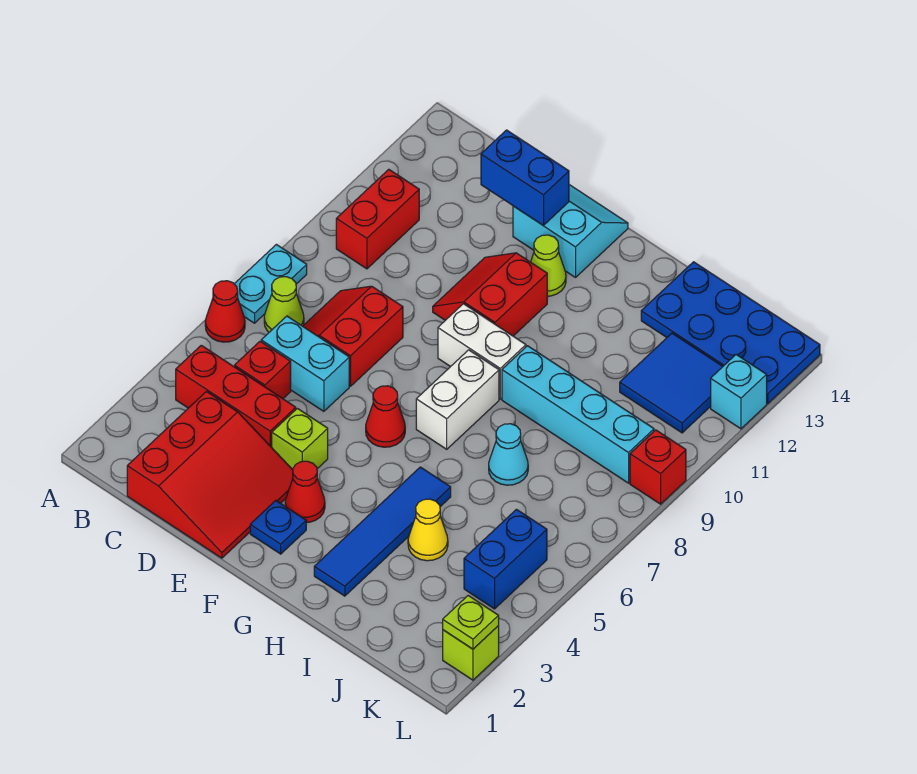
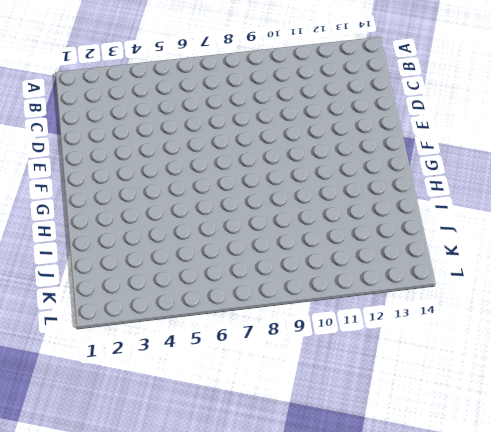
none -> red cone A6 level 1
none -> cyan plate A7:A8 level 1
none -> red brick B4:D4 level 1
none -> lime cone B7 level 1

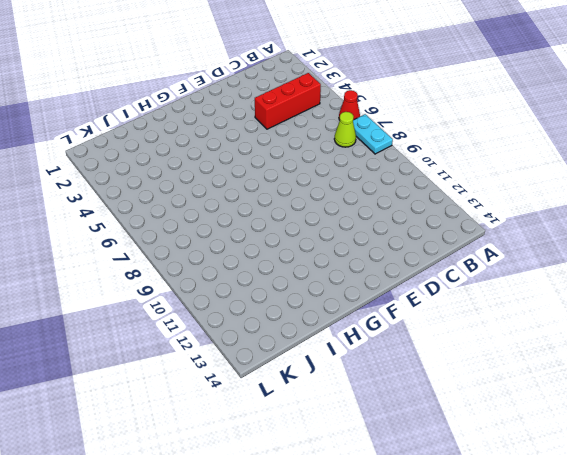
none -> red brick B10:B11 level 1
none -> red slope C1:E3 level 1 top C
none -> red brick C5 level 1
none -> cyan brick C6:D6 level 1

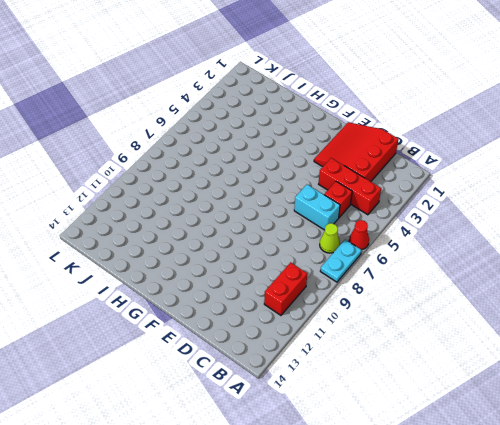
none -> red slope C7:D8 level 1 top D
none -> lime brick E4 level 1
none -> red slope E10:F11 level 1 top F
none -> cyan slope E13:F14 level 1 top 13

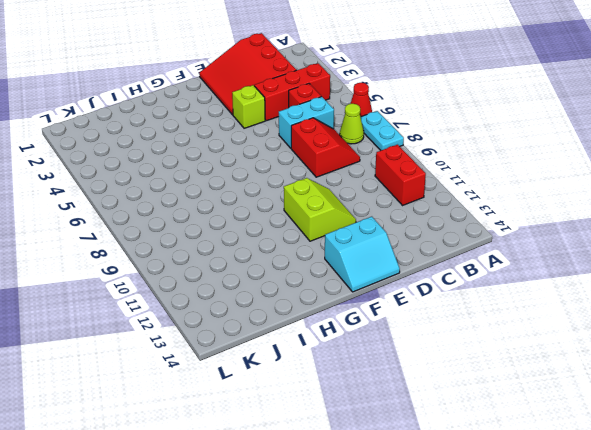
lime slope E10:F11 level 1 top F -> red slope E10:F11 level 1 top F
none -> blue plate F2 level 1
none -> red cone F3 level 1
none -> red cone F6 level 1
none -> white brick F9:G9 level 1

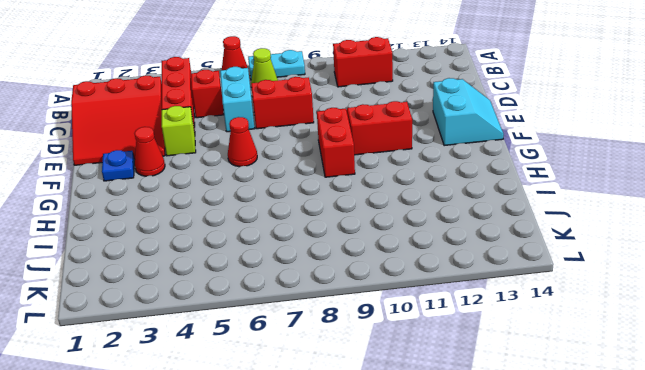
red brick F9:G9 level 1 -> white brick F9:G9 level 1
none -> lime cone F12 level 1
none -> white brick G7:G8 level 1
none -> blue tile H2:H5 level 1
none -> cyan brick H9:K9 level 1

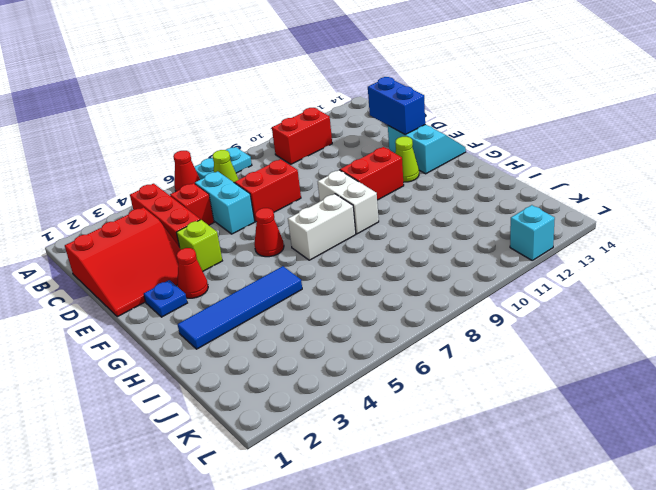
none -> cyan brick H9:K9 level 1
none -> yellow cone I4 level 1
none -> cyan cone I7 level 1
none -> blue plate I13:L14 level 1

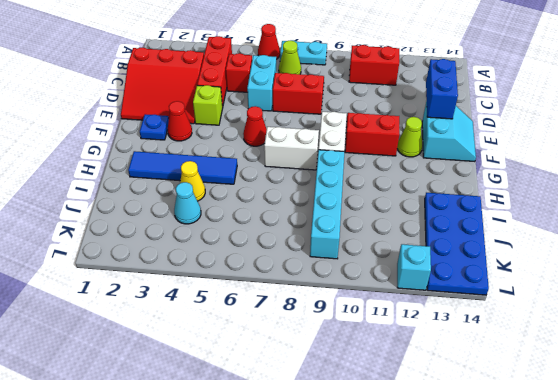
cyan cone J4 level 1 -> cyan cone I7 level 1
none -> blue tile J11:K12 level 1
none -> blue brick K4:K5 level 1
none -> lime brick L2 level 1
none -> red brick L9 level 1

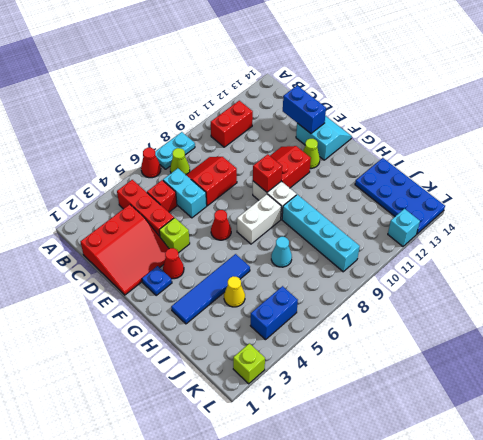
red brick F9 level 2 -> red brick L9 level 1
none -> blue tile J11:K12 level 1
none -> lime plate L2 level 2

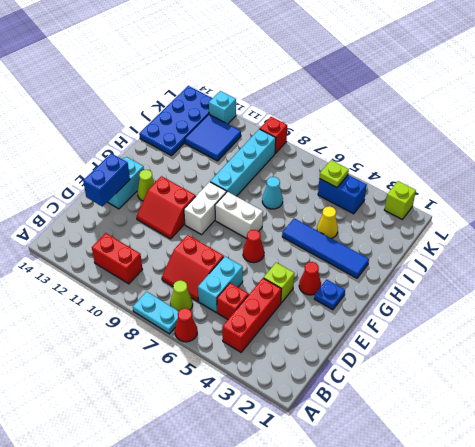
lime plate K5 level 2 -> lime plate L2 level 2
none -> red slope C1:E3 level 1 top C

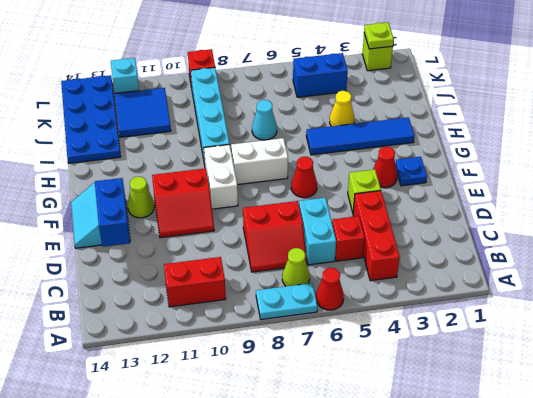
none -> red slope C1:E3 level 1 top C

